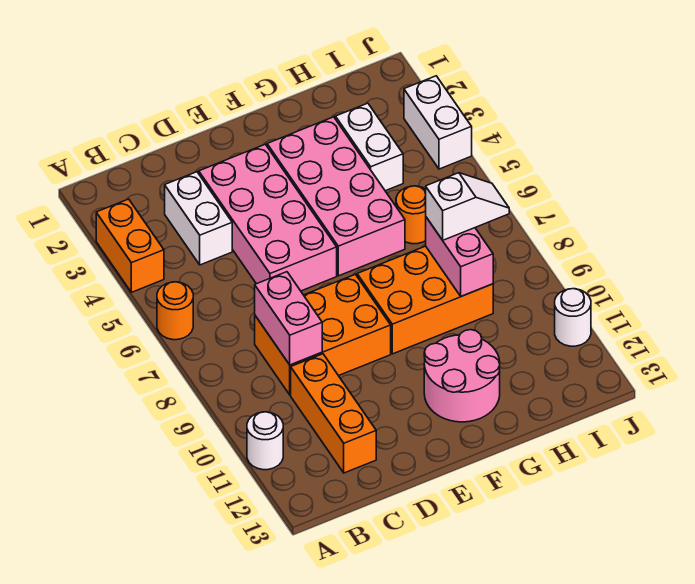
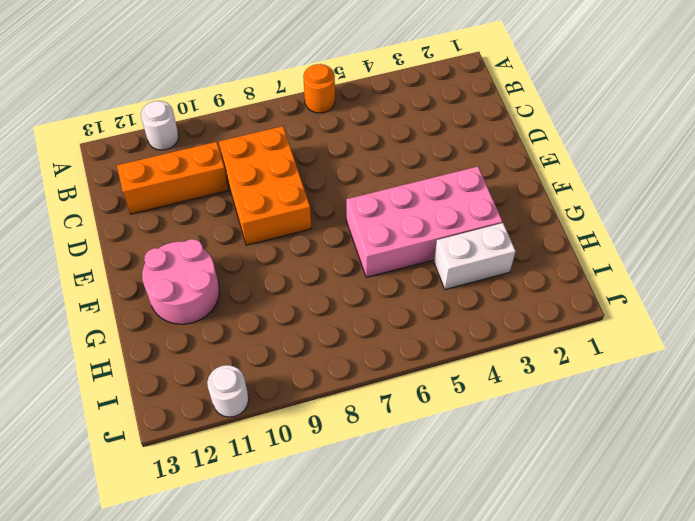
none -> orange brick A3:A4 level 1
none -> white brick C3:C4 level 1
none -> pink brick D3:E6 level 1

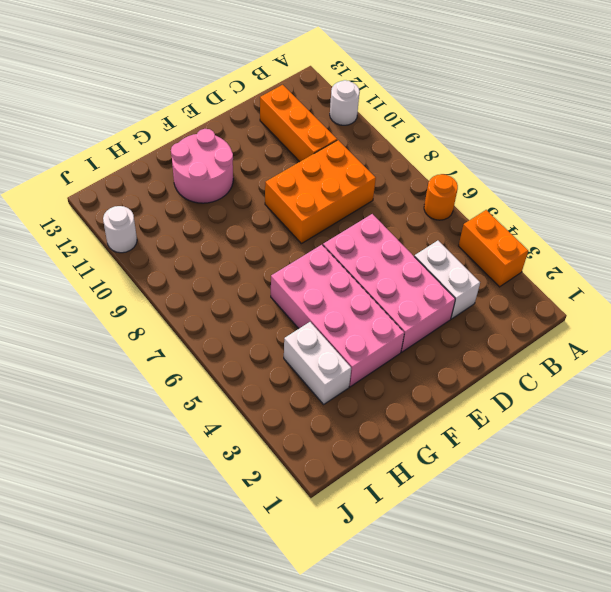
none -> orange brick F8:H9 level 1
none -> orange round brick H6 level 1
none -> white brick J3:J4 level 1

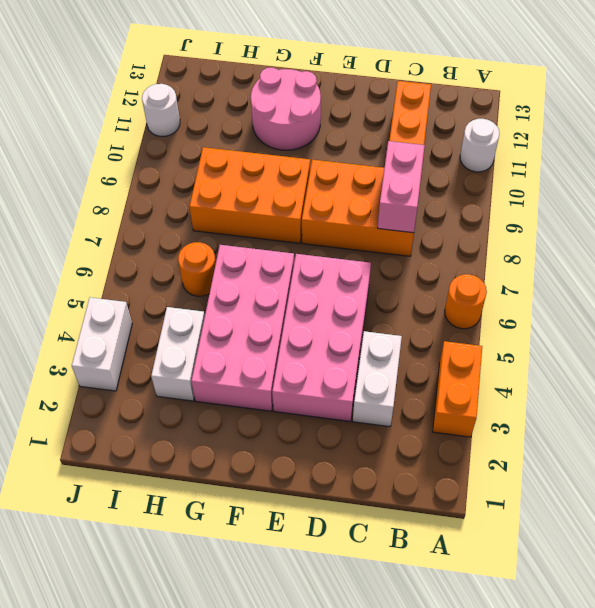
none -> pink brick H8:H9 level 2
none -> white slope H8:I8 level 3 top H

